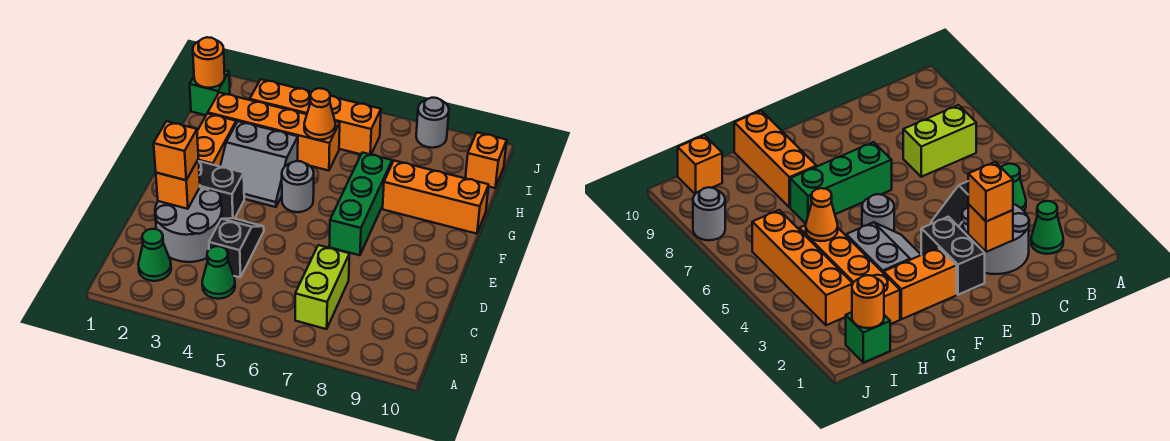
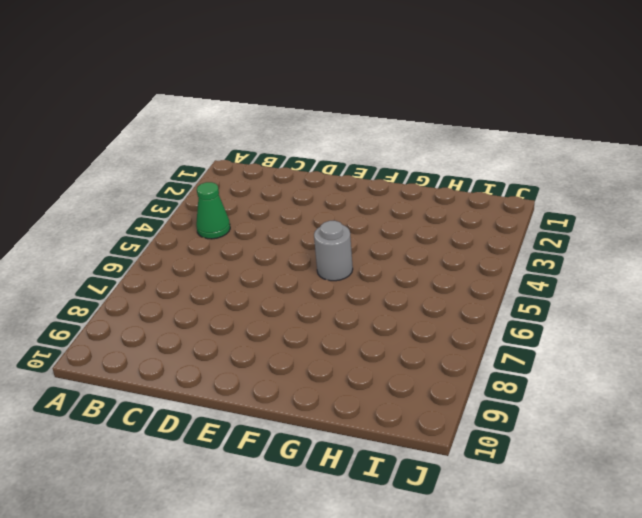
none -> green cone B2 level 1
none -> lime brick B7:C7 level 1
none -> grey round brick C2:D3 level 1

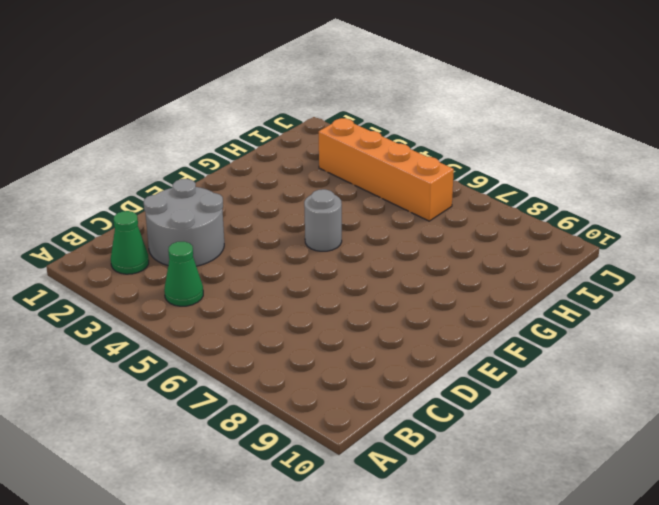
none -> lime brick B7:C7 level 1
none -> black slope C4:D4 level 1 top C
none -> black brick E2:E3 level 1

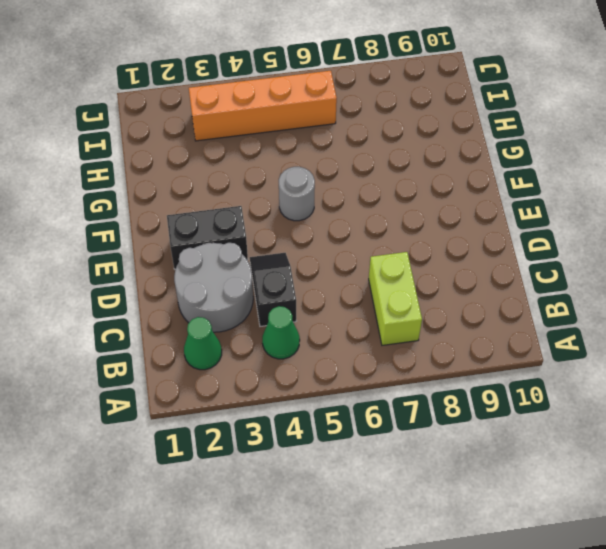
none -> green brick E7:G7 level 1
none -> orange brick F2:G2 level 1
none -> grey slope F3:G4 level 1 top G

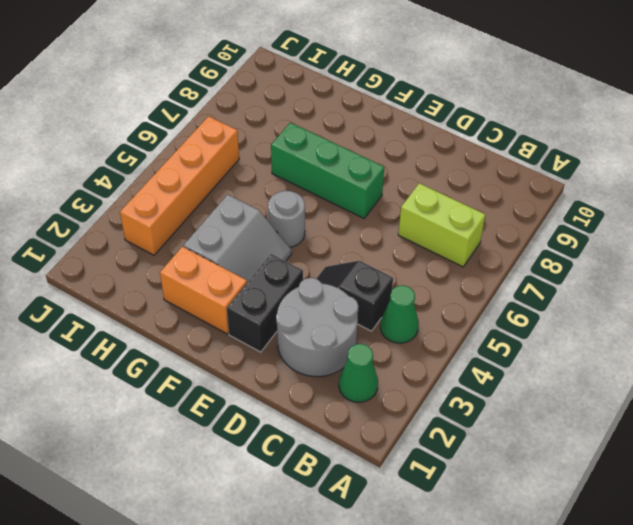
none -> orange brick G8:G10 level 1
none -> orange brick H2:H5 level 1
none -> green brick I1 level 1

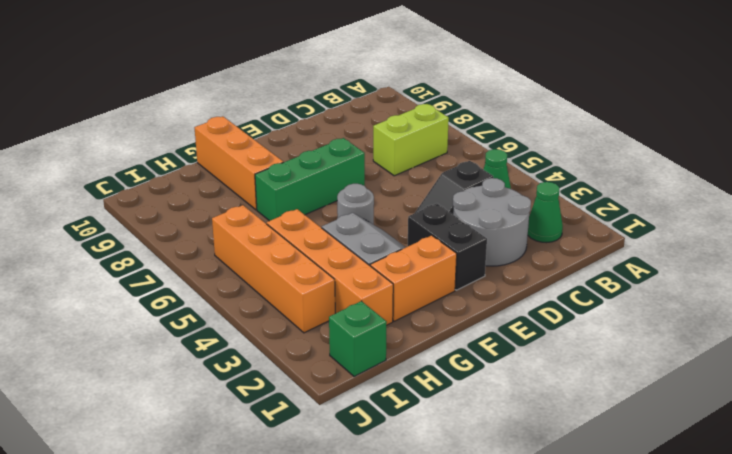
none -> orange brick I10 level 1
none -> grey round brick J8 level 1
none -> orange brick D2 level 2

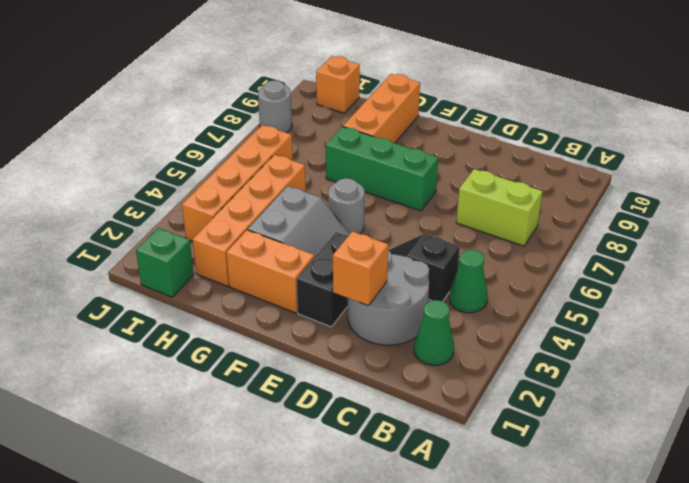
none -> orange cone H5 level 2
none -> orange round brick I1 level 2
none -> orange brick D2 level 3

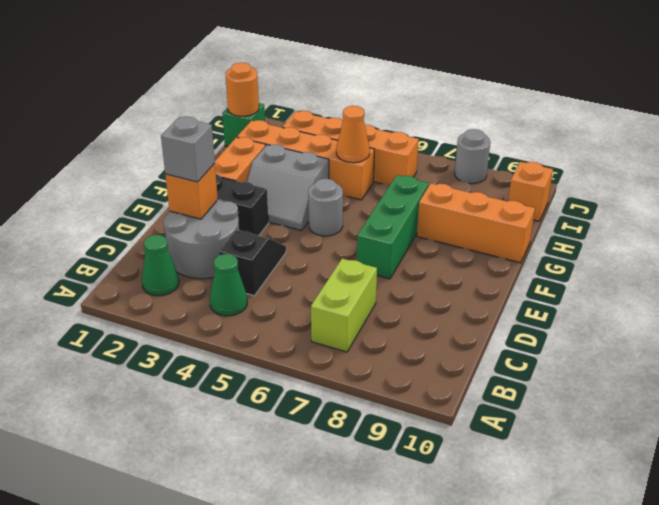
grey brick D2 level 3 -> orange brick D2 level 3

